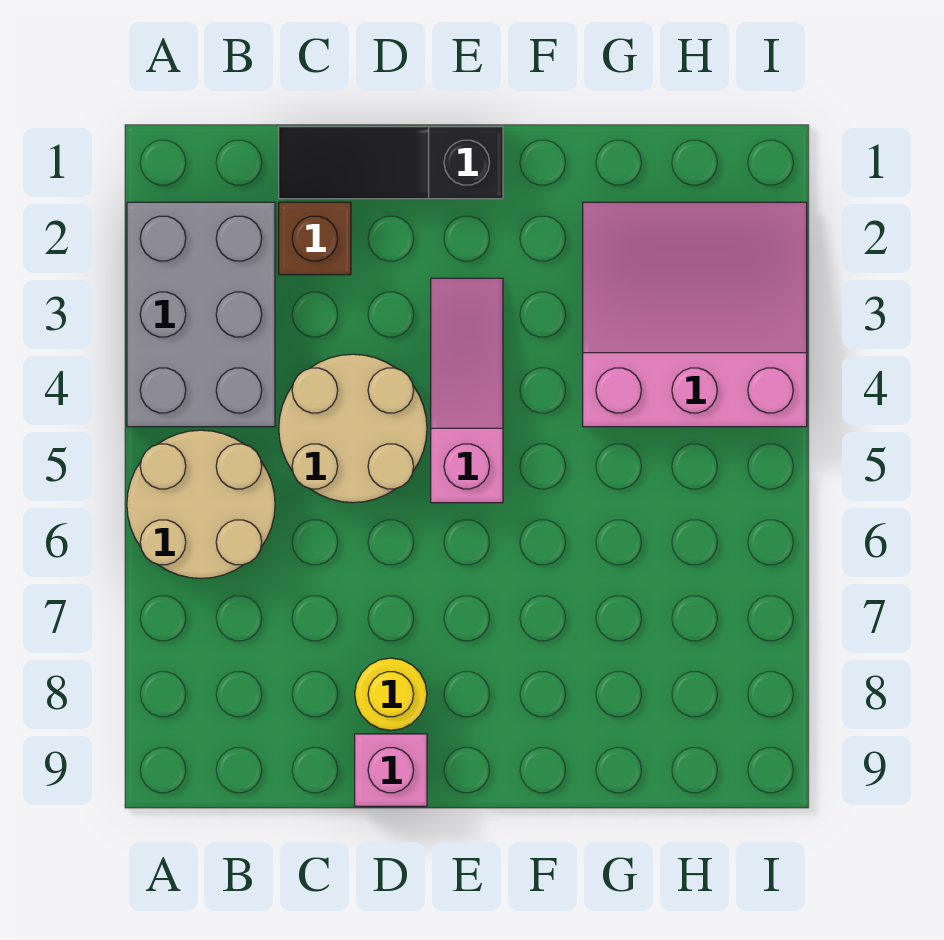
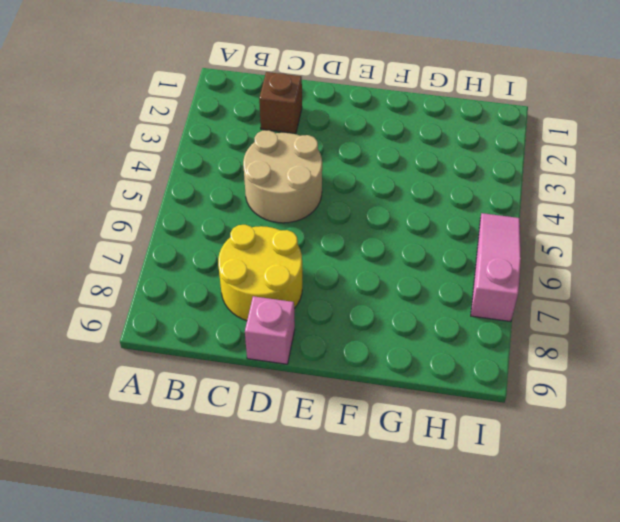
yellow round brick C7:D8 level 1 -> yellow round brick D8 level 1
pink slope I5:I7 level 1 top 7 -> pink slope E3:E5 level 1 top 5
none -> grey brick A2:B4 level 1
none -> tan round brick A5:B6 level 1

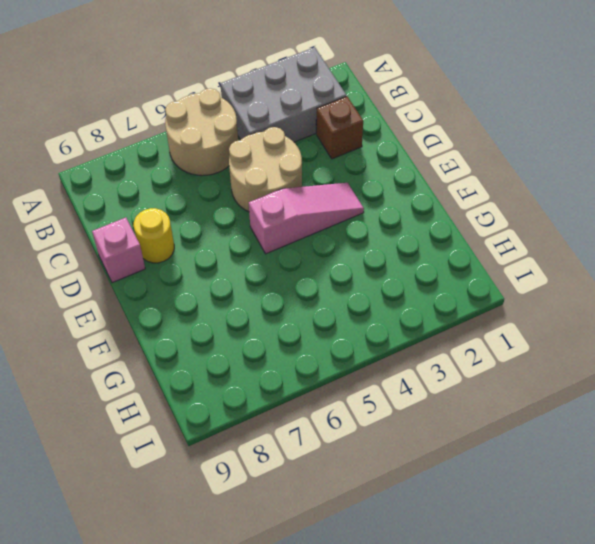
none -> black slope C1:E1 level 1 top E
none -> pink slope G2:I4 level 1 top 4

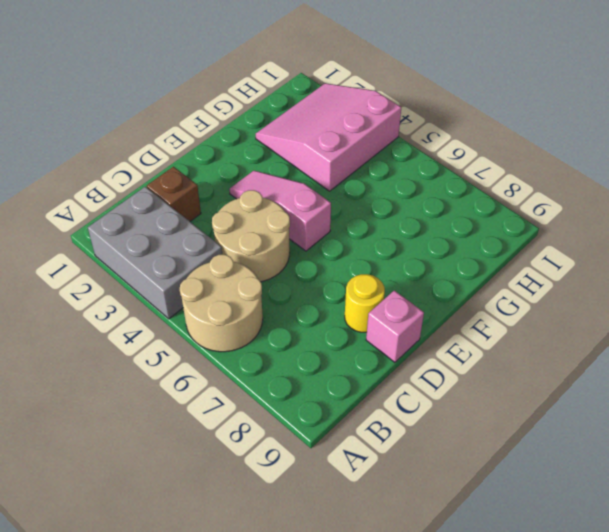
none -> black slope C1:E1 level 1 top E

